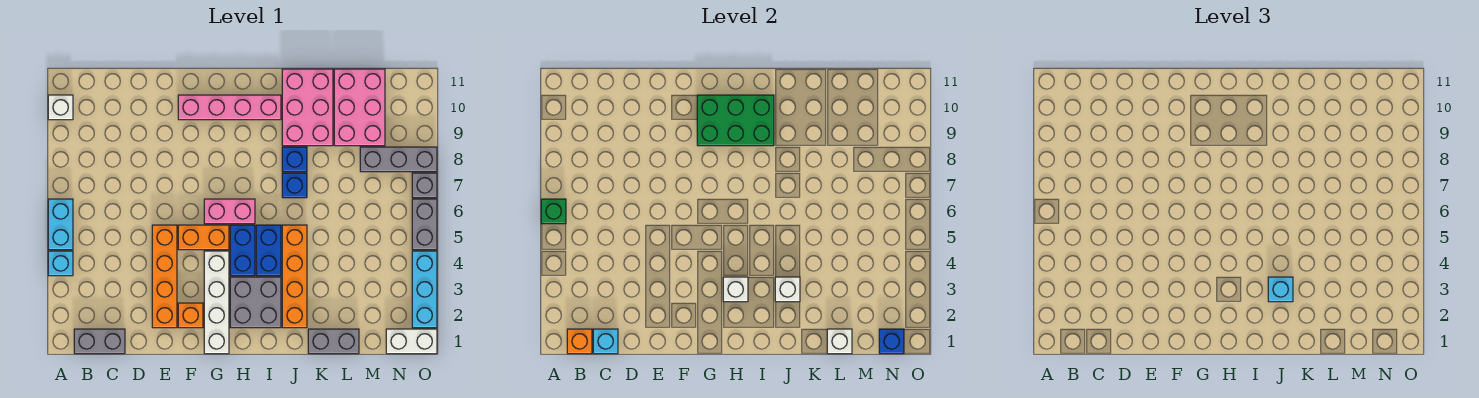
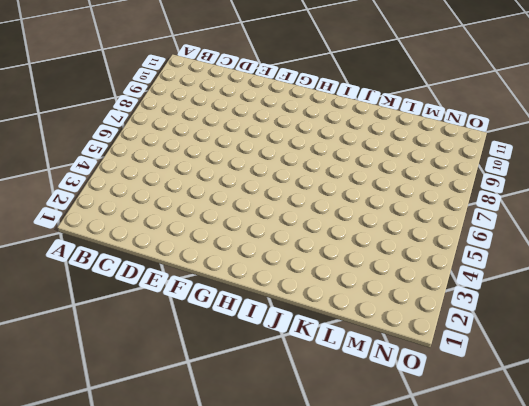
none -> cyan brick A4 level 1
none -> cyan brick A5:A6 level 1
none -> white brick A10 level 1
none -> grey brick B1:C1 level 1

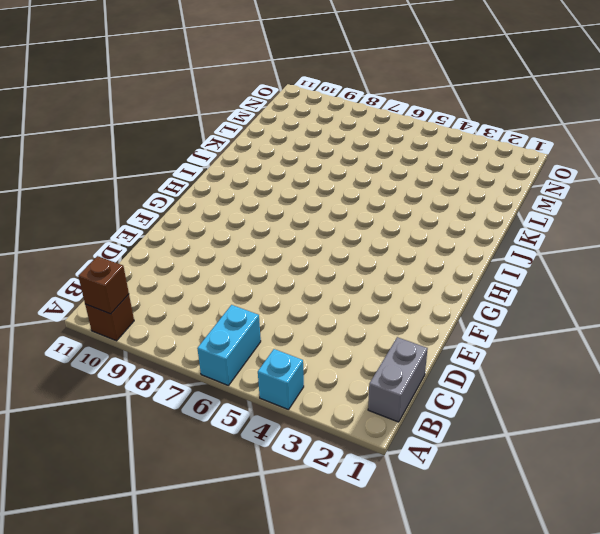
cyan brick A6:B6 level 1 -> cyan brick A5:A6 level 1
brown brick A10 level 1 -> white brick A10 level 1
brown brick A10 level 2 -> none
none -> orange brick E2:E5 level 1
none -> orange brick F2 level 1
none -> orange brick F5:G5 level 1
none -> pink brick F10:I10 level 1

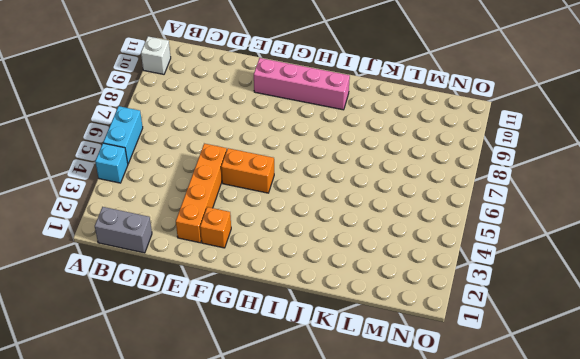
none -> white brick G1:G4 level 1
none -> pink brick G6:H6 level 1
none -> grey brick H2:I3 level 1
none -> blue brick H4:H5 level 1

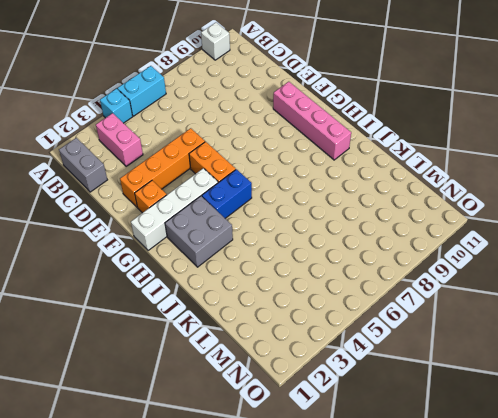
pink brick B3:C3 level 1 -> pink brick G6:H6 level 1
none -> blue brick I4:I5 level 1
none -> orange brick J2:J5 level 1
none -> blue brick J7 level 1
none -> blue brick J8 level 1

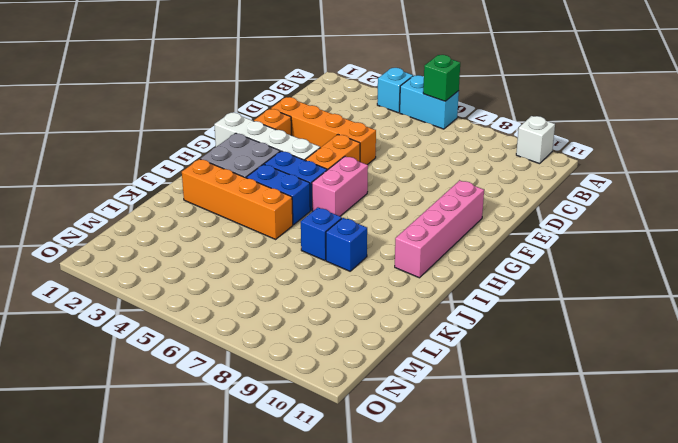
none -> grey brick B1:C1 level 1
none -> pink brick J9:K11 level 1
none -> grey brick K1:L1 level 1
none -> pink brick L9:M11 level 1

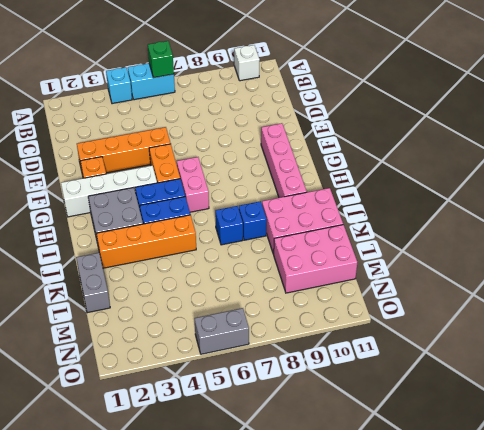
none -> grey brick B1:C1 level 1
none -> grey brick M8:O8 level 1
none -> white brick N1:O1 level 1
none -> cyan brick O2:O4 level 1

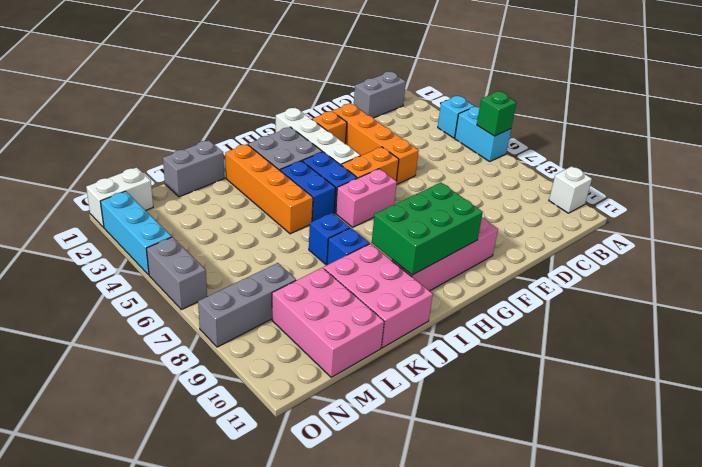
none -> grey brick O7 level 1
none -> orange brick B1 level 2
none -> cyan brick C1 level 2
none -> white brick H3 level 2

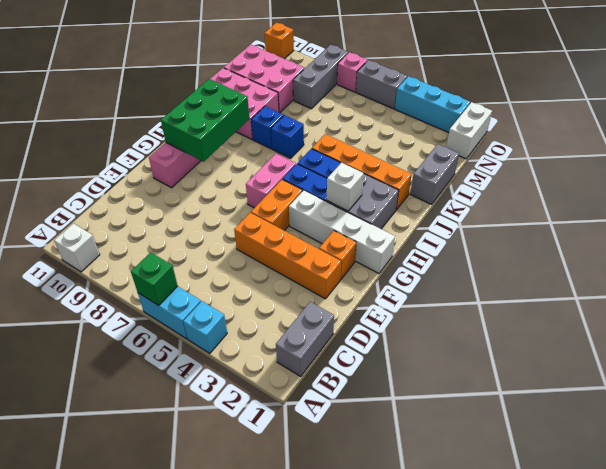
pink brick O7 level 1 -> grey brick O7 level 1
orange brick O11 level 1 -> orange brick B1 level 2
none -> cyan brick C1 level 2
none -> white brick J3 level 2
none -> white brick L1 level 2
none -> blue brick N1 level 2

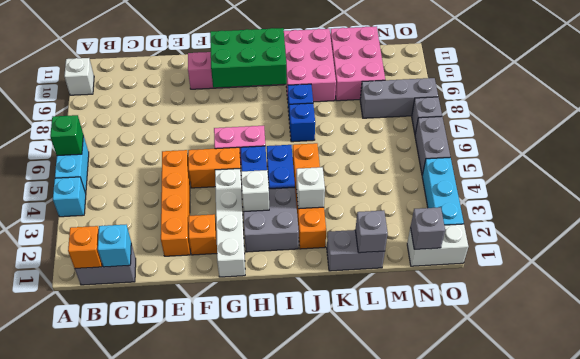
grey brick L1 level 2 -> white brick L1 level 2
grey brick N1 level 2 -> blue brick N1 level 2
none -> cyan brick J3 level 3

